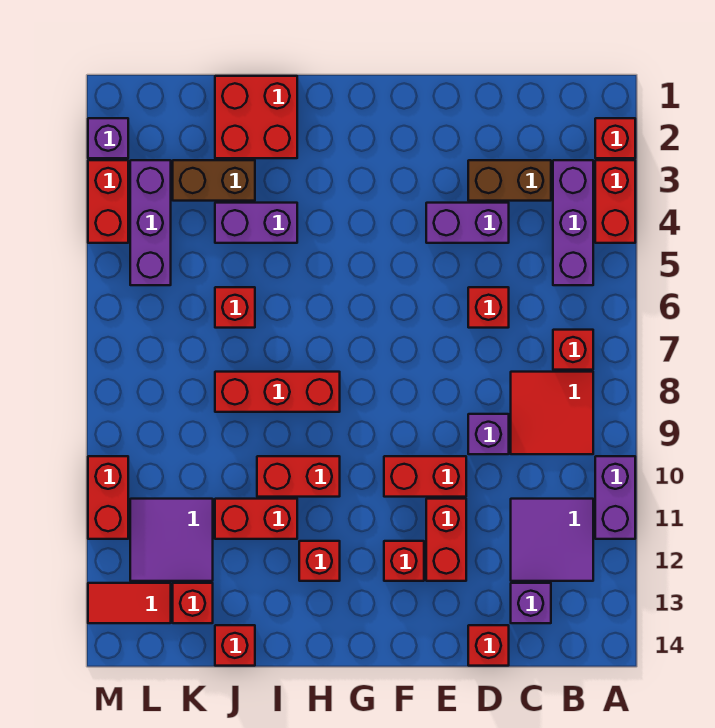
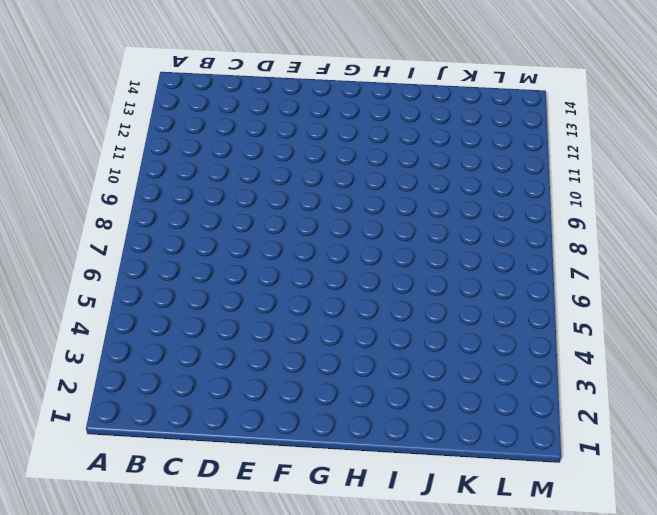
none -> red brick A2 level 1
none -> red brick A3:A4 level 1
none -> purple brick A10:A11 level 1
none -> purple brick B3:B5 level 1

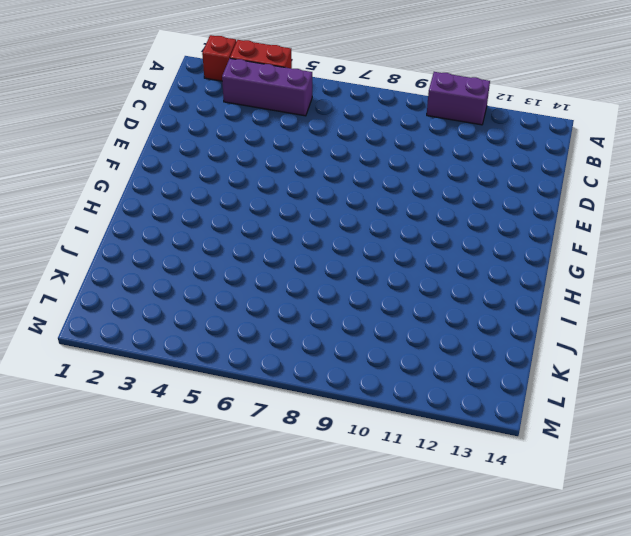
none -> red brick B7 level 1
none -> red tile B8:C9 level 1
none -> purple tile B11:C12 level 1
none -> brown brick C3:D3 level 1

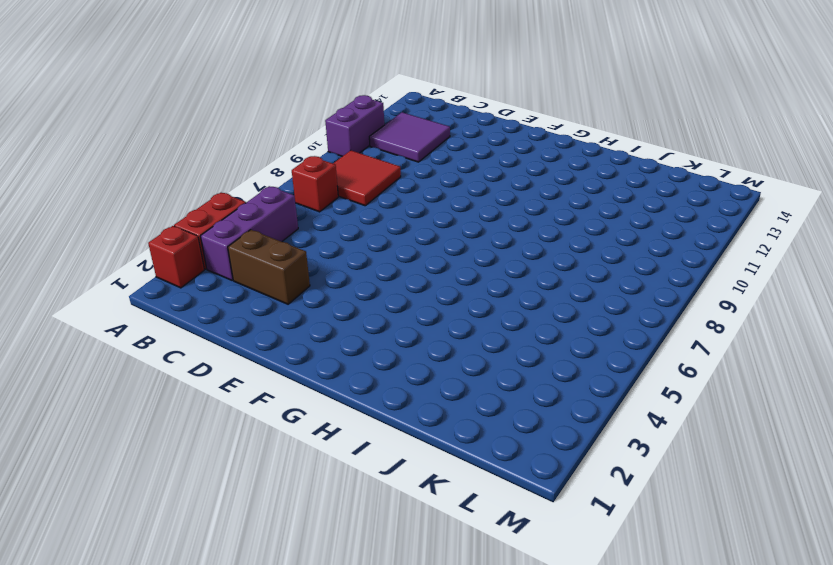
none -> purple brick C13 level 1
none -> purple brick D4:E4 level 1
none -> red brick D6 level 1
none -> purple brick D9 level 1

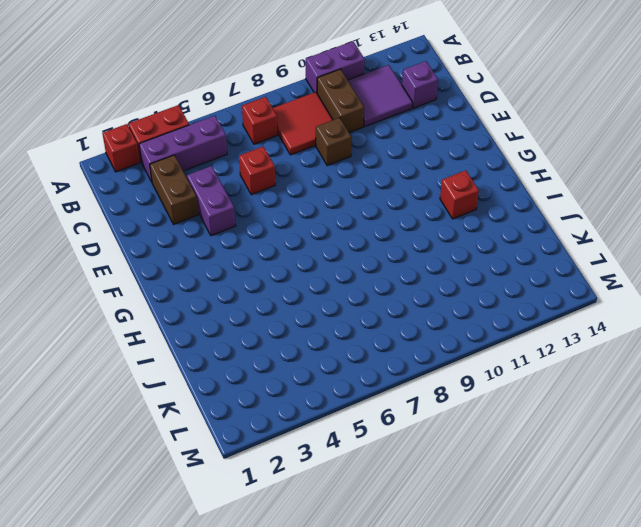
brown brick B10:C10 level 1 -> brown brick J3:K3 level 1
brown brick D9 level 1 -> purple brick D9 level 1
none -> red brick D14 level 1
none -> red brick E10:F10 level 1
none -> red brick E11:E12 level 1
none -> red brick F12 level 1

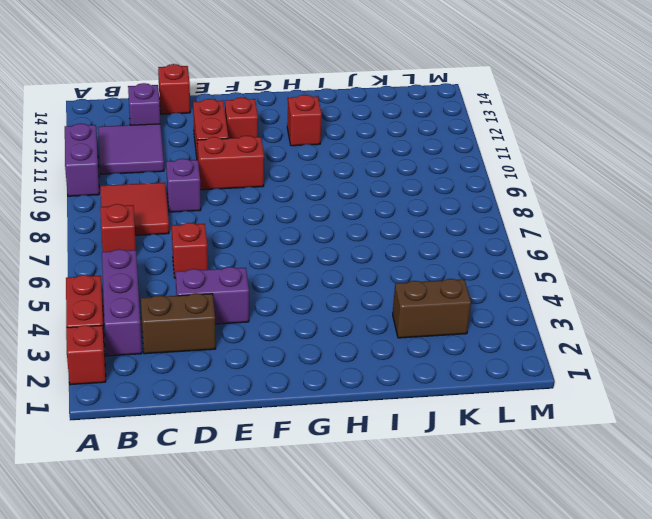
none -> red brick H8:J8 level 1
none -> red brick H10:I10 level 1
none -> red brick I1:J2 level 1
none -> purple brick I4:J4 level 1

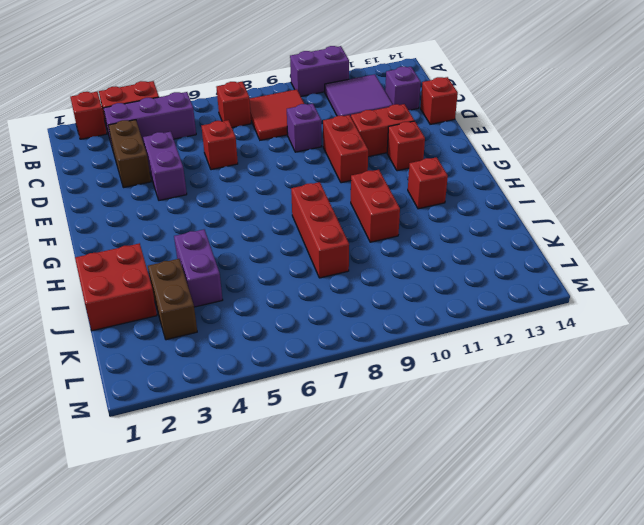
none -> red brick I11:J11 level 1
none -> red brick J6 level 1
none -> red brick J14 level 1
none -> purple tile K11:L12 level 1

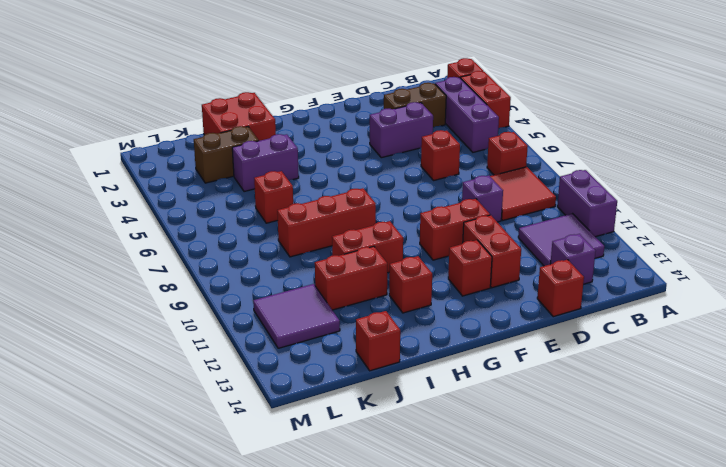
none -> red brick K13 level 1
none -> purple brick L3:L5 level 1
none -> red tile L13:M13 level 1
none -> purple brick M2 level 1

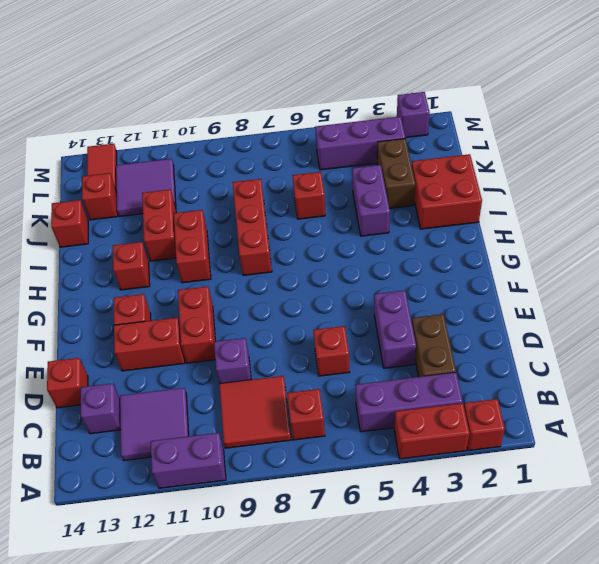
none -> red brick M3:M4 level 1
none -> red brick M10:M11 level 1

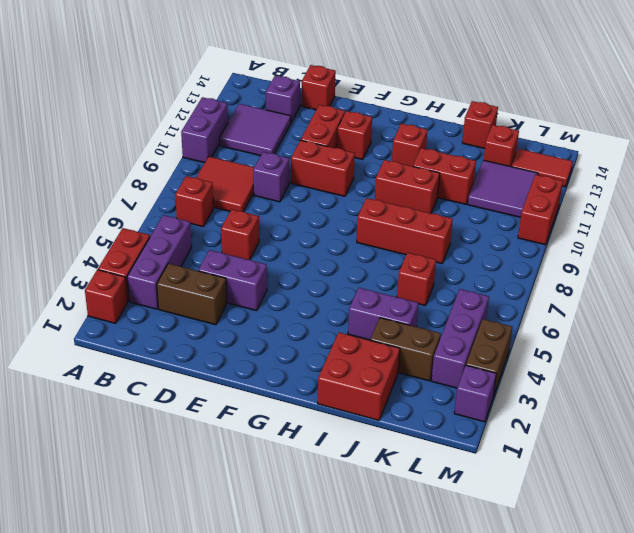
brown brick M3:M4 level 1 -> red brick M3:M4 level 1

